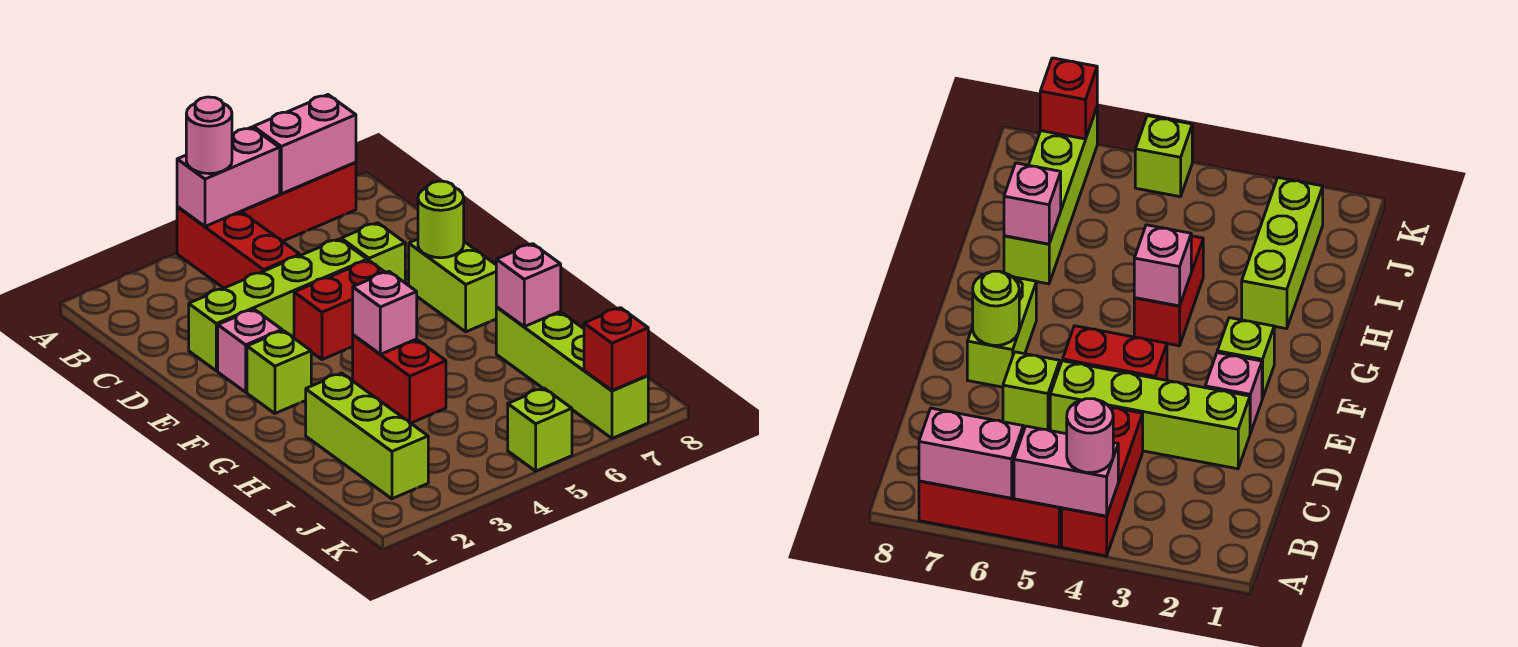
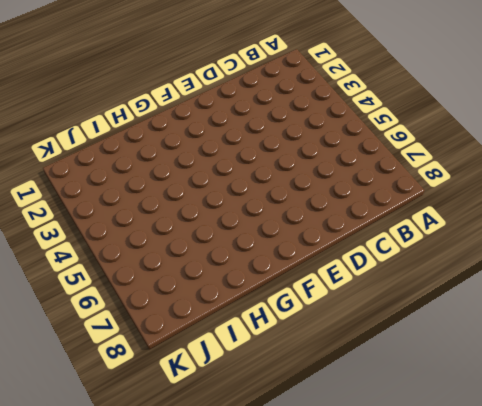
none -> red brick A4:C4 level 1
none -> red brick A5:A7 level 1
none -> lime brick D2:D5 level 1

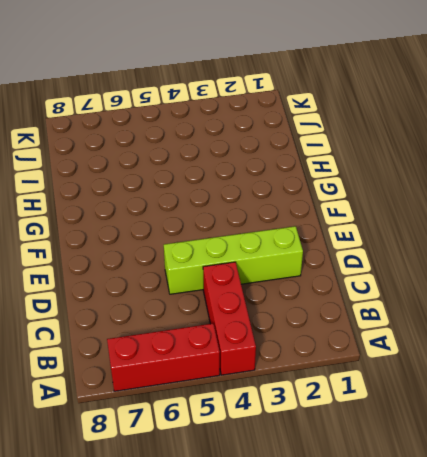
none -> lime brick D6 level 1
none -> pink brick E2 level 1
none -> red brick E4:E5 level 1

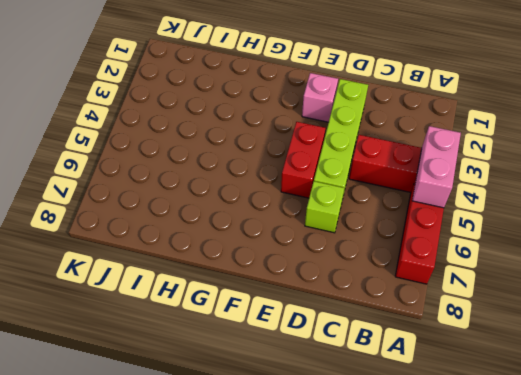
none -> lime brick E7:F7 level 1
none -> lime brick F2 level 1
none -> red brick G4:H4 level 1

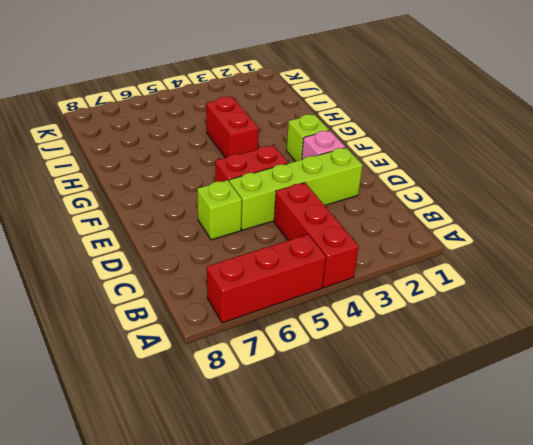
none -> lime brick E7:F7 level 1
none -> lime brick H2:J2 level 1
none -> lime brick H7:K7 level 1

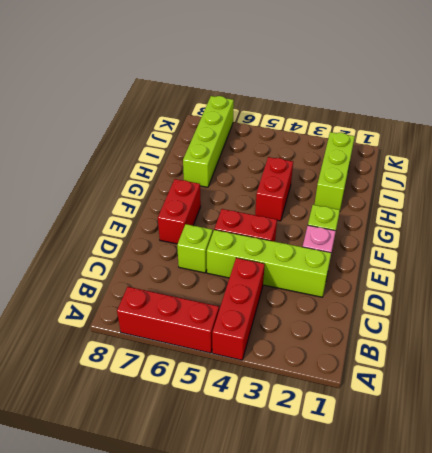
red brick E7:F7 level 1 -> lime brick E7:F7 level 1
none -> lime brick K5 level 1
none -> pink brick A4:A5 level 2
none -> pink brick A6:A7 level 2

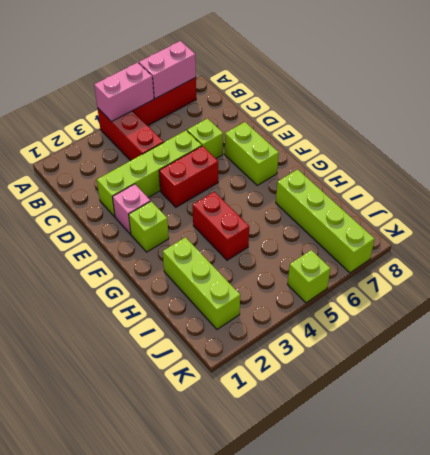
none -> lime round brick E7 level 2
none -> pink brick G4 level 2
none -> pink brick H7 level 2

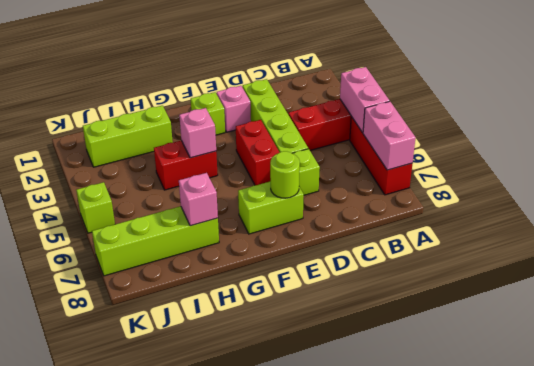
none -> red brick K7 level 2
none -> pink round brick A4 level 3

